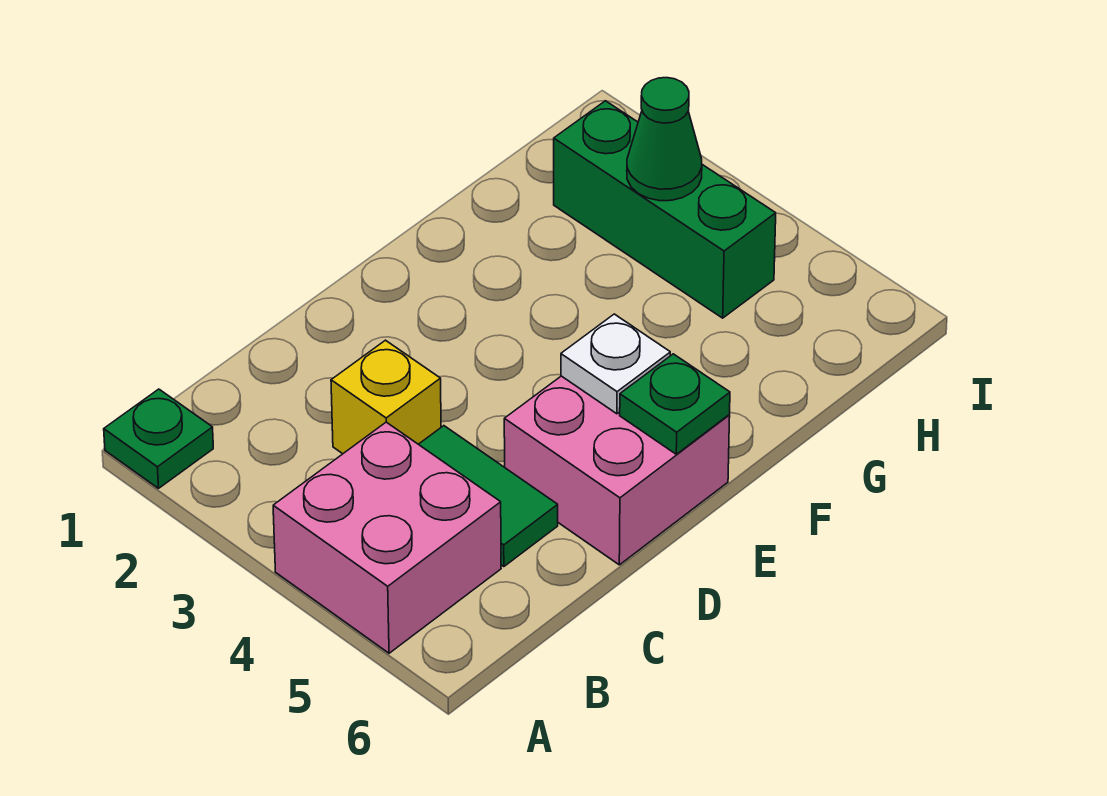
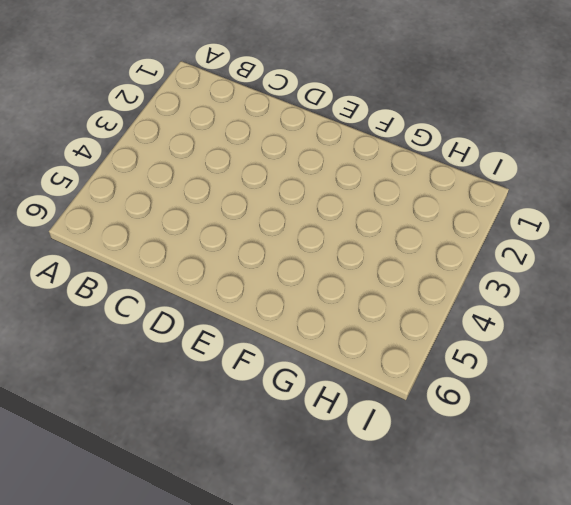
none -> green plate A1 level 1
none -> pink brick A4:B5 level 1

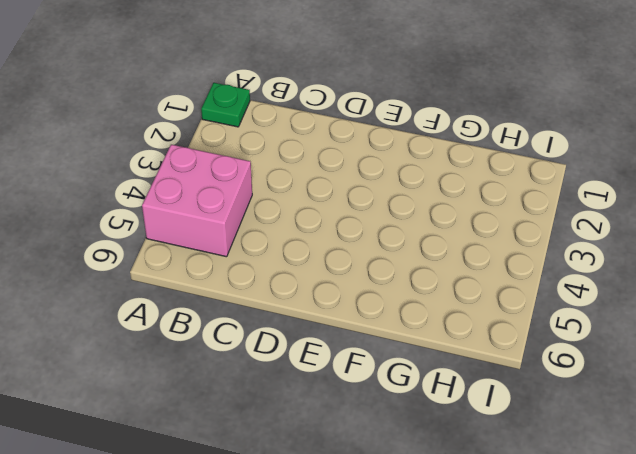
none -> yellow brick C3 level 1
none -> green tile C4:C5 level 1

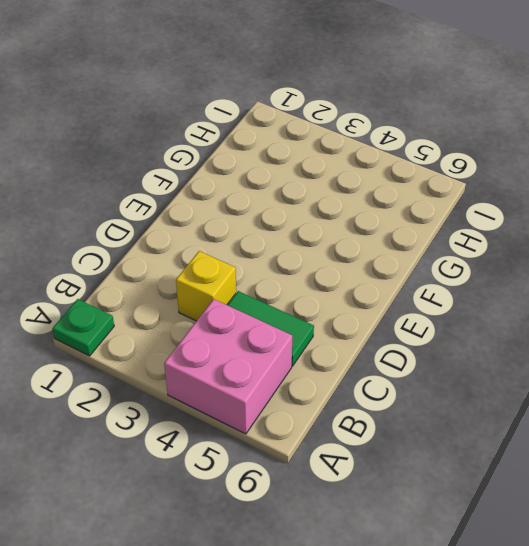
none -> pink brick D5:E6 level 1
none -> green brick H2:H4 level 1

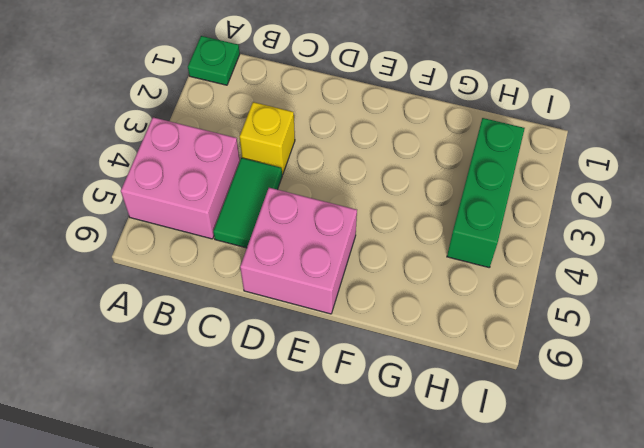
none -> white plate E5 level 2
none -> green plate E6 level 2

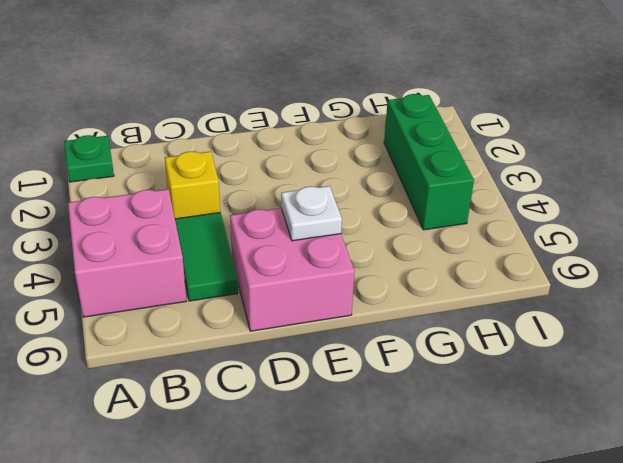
none -> green plate E6 level 2
none -> green cone H3 level 2

